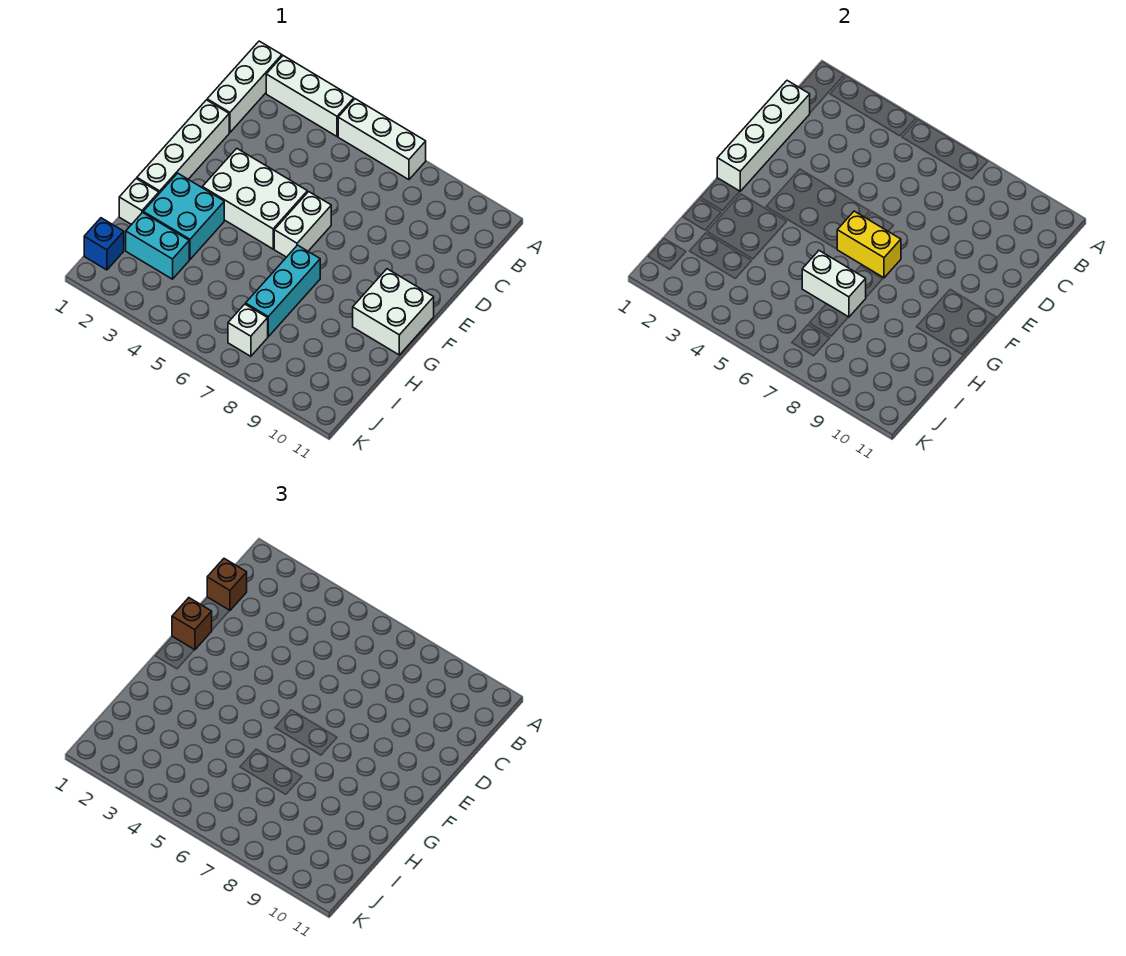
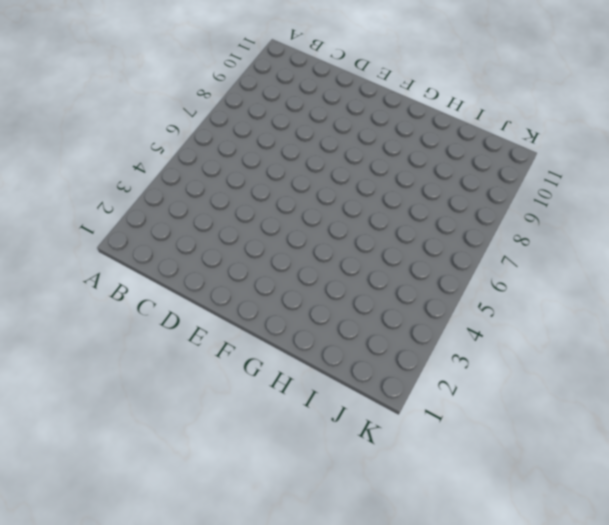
none -> white brick A1:C1 level 1
none -> white brick A2:A4 level 1
none -> white brick A5:A7 level 1

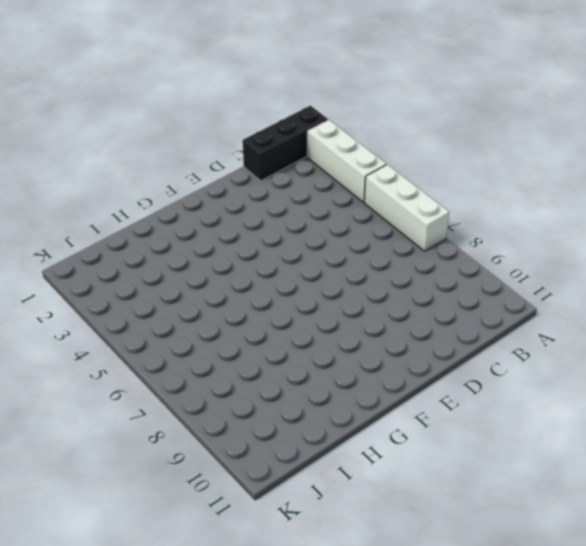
black brick A1:C1 level 1 -> white brick A1:C1 level 1
none -> white brick D1:G1 level 1
none -> white brick E3:F5 level 1
none -> white brick E6:F6 level 1

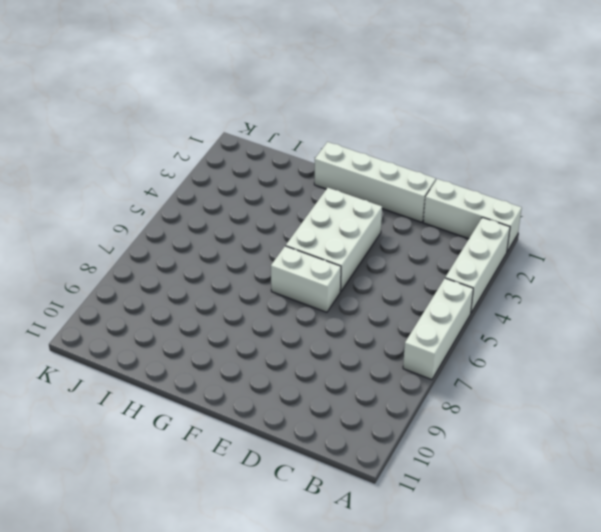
none -> white brick F10:G11 level 1
none -> cyan brick G2:H3 level 1
none -> cyan brick G7:I7 level 1

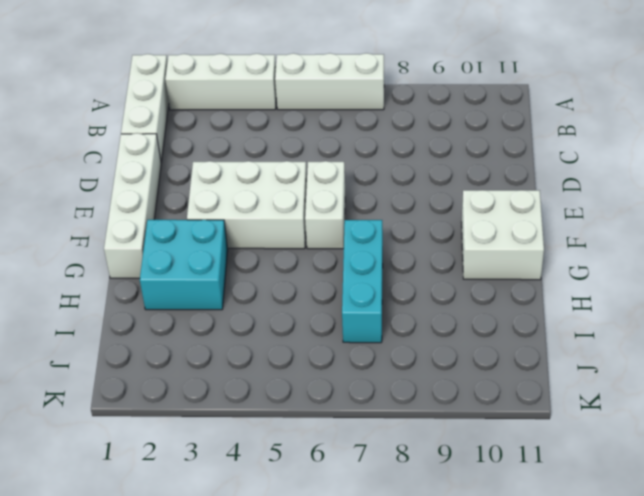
none -> white brick H1 level 1
none -> cyan brick I2:I3 level 1
none -> blue brick J1 level 1

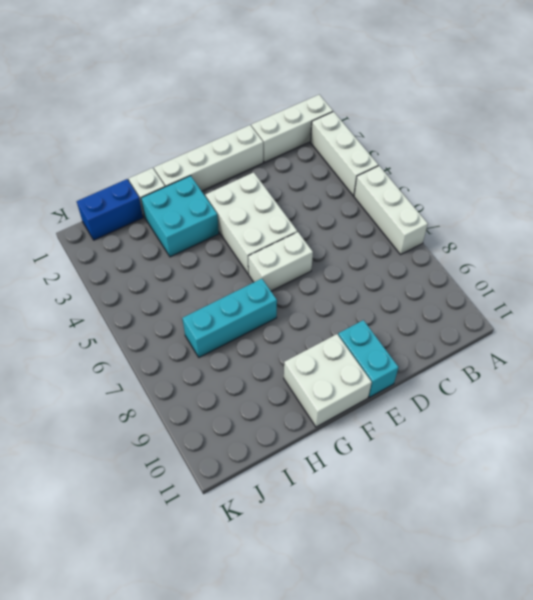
cyan brick E10:E11 level 1 -> cyan brick I2:I3 level 1
blue brick I1:J1 level 1 -> blue brick J1 level 1
none -> white brick J7 level 1
none -> white brick C1:F1 level 2
none -> yellow brick F6:F7 level 2

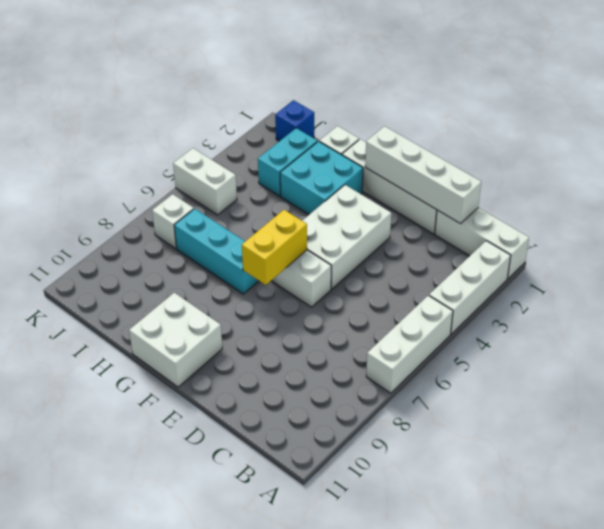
white brick J5:K5 level 1 -> white brick H6:H7 level 2
none -> brown brick C1 level 3
none -> brown brick E1 level 3

